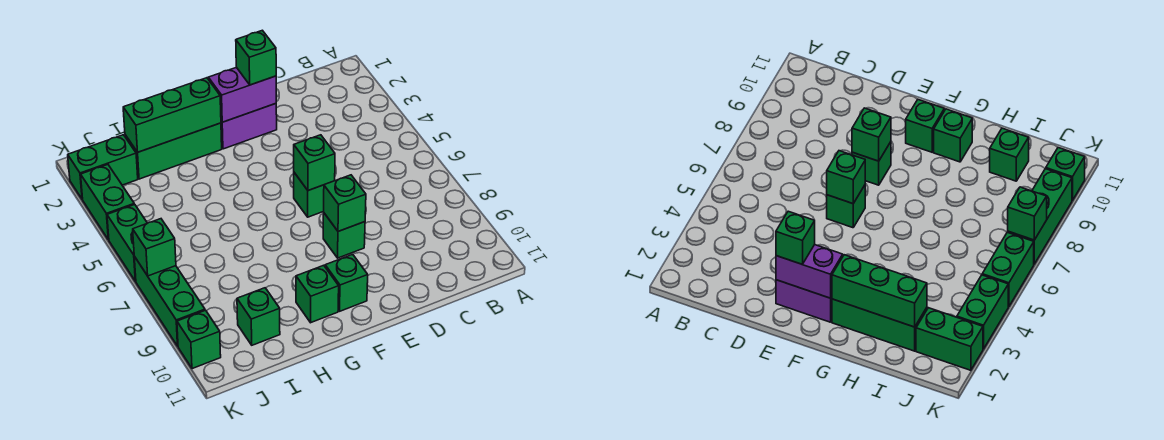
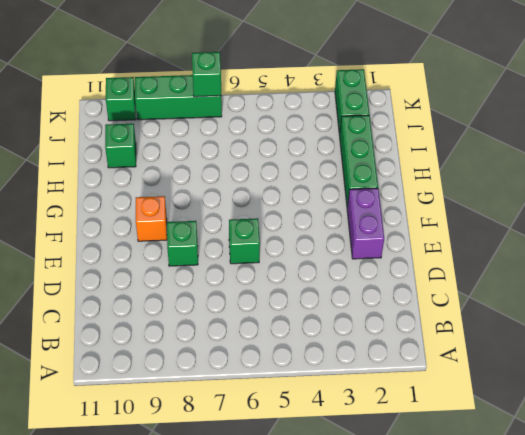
orange brick F9 level 1 -> none
none -> green brick F10 level 1
none -> green brick G10 level 1
none -> green brick K3:K4 level 1

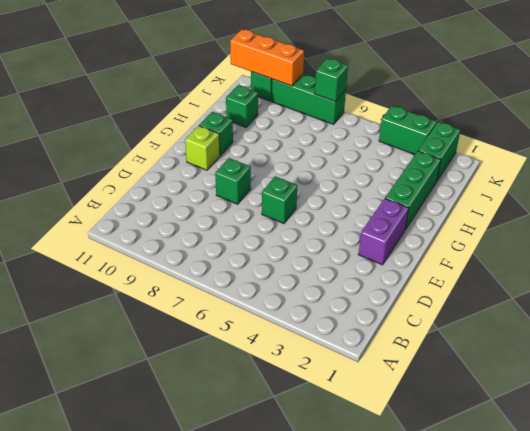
lime brick F10 level 1 -> green brick F10 level 1
orange brick K9:K11 level 2 -> none
none -> green brick K5:K6 level 1
none -> purple brick E2:F2 level 2
none -> green brick E6 level 2

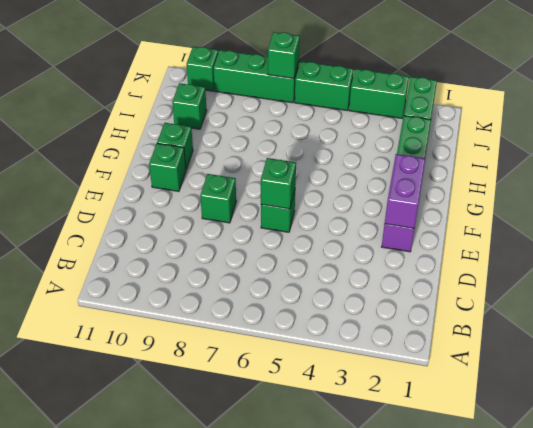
none -> green brick E8 level 2
none -> green brick G2:I2 level 2
none -> green brick E2 level 3

